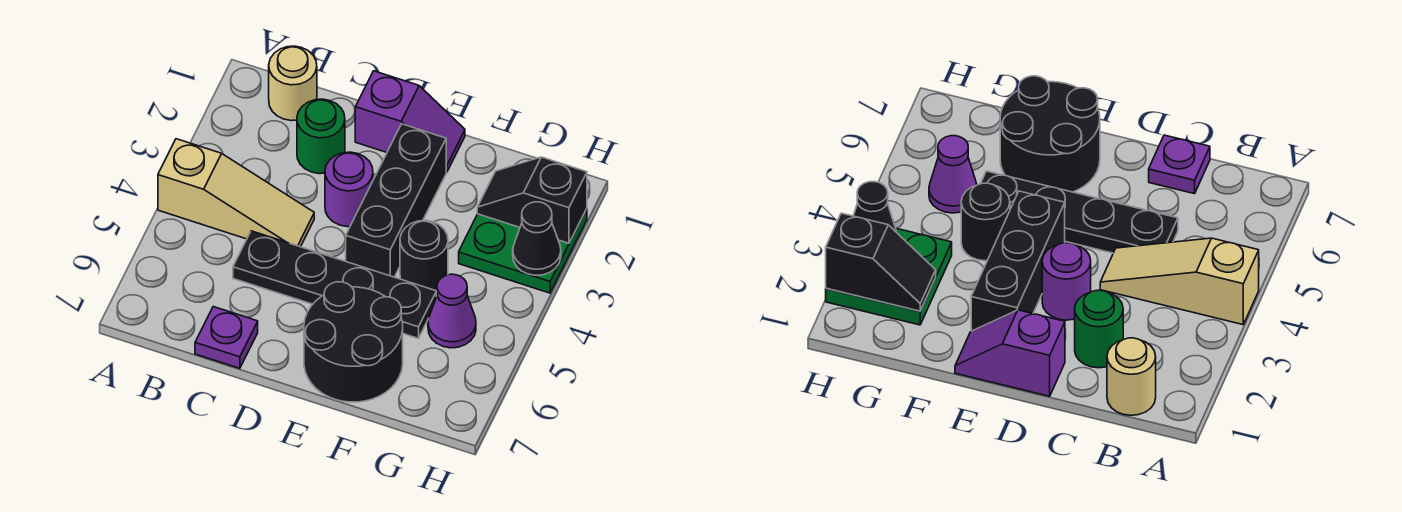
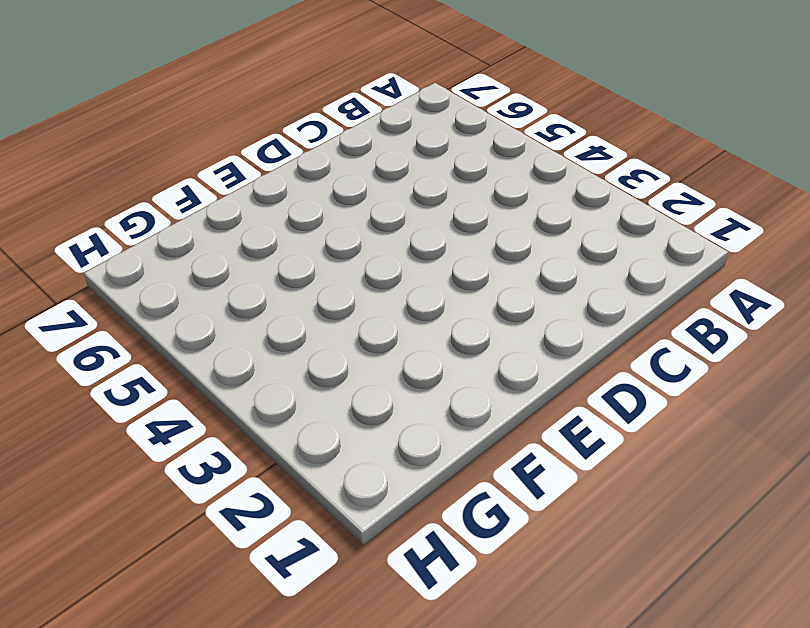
none -> tan slope A4:C4 level 1 top A
none -> tan round brick B1 level 1
none -> green round brick C2 level 1

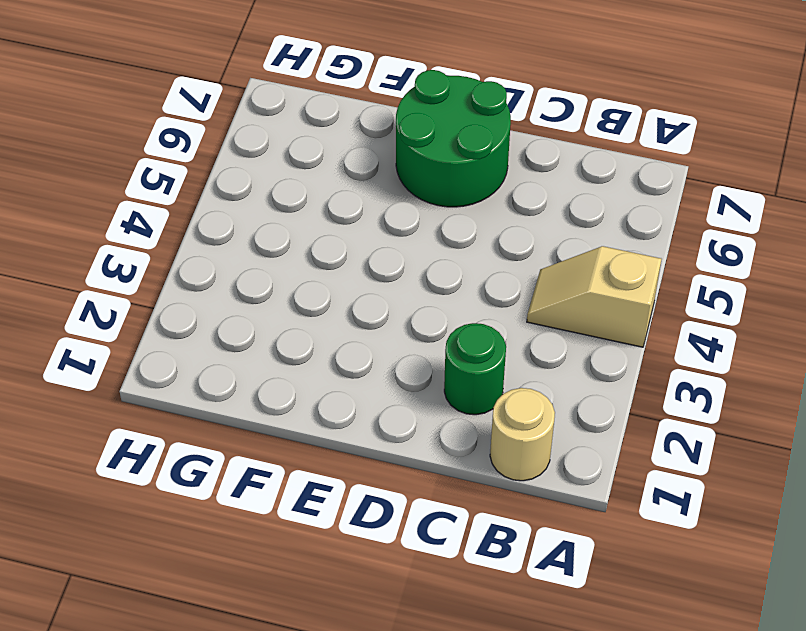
tan slope A4:B4 level 1 top A -> tan slope A4:C4 level 1 top A
green round brick D6:E7 level 1 -> black round brick E6:F7 level 1
none -> black plate C5:F5 level 1
none -> purple plate C7 level 1
none -> purple slope D1:E1 level 1 top D

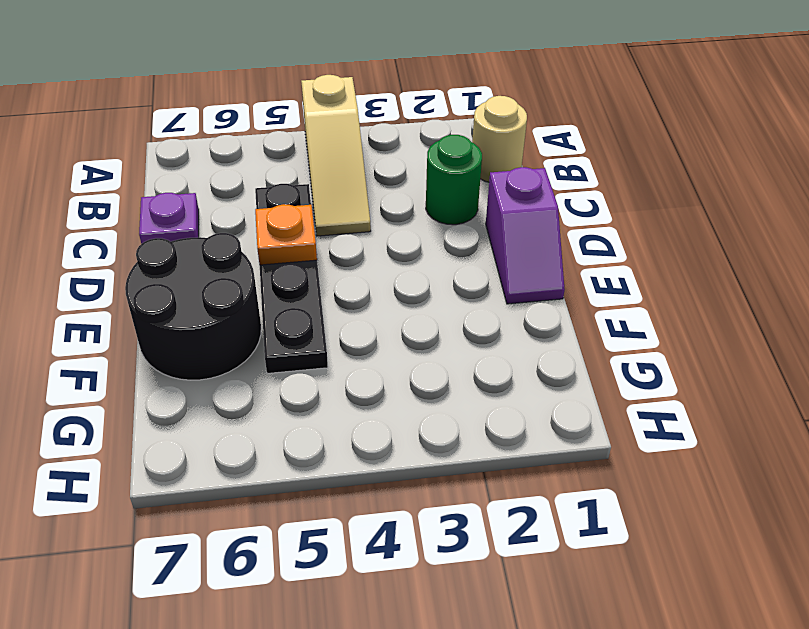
orange plate D5 level 2 -> none
none -> purple round brick D3 level 1
none -> black brick E2:E4 level 1
none -> black round brick F4 level 1

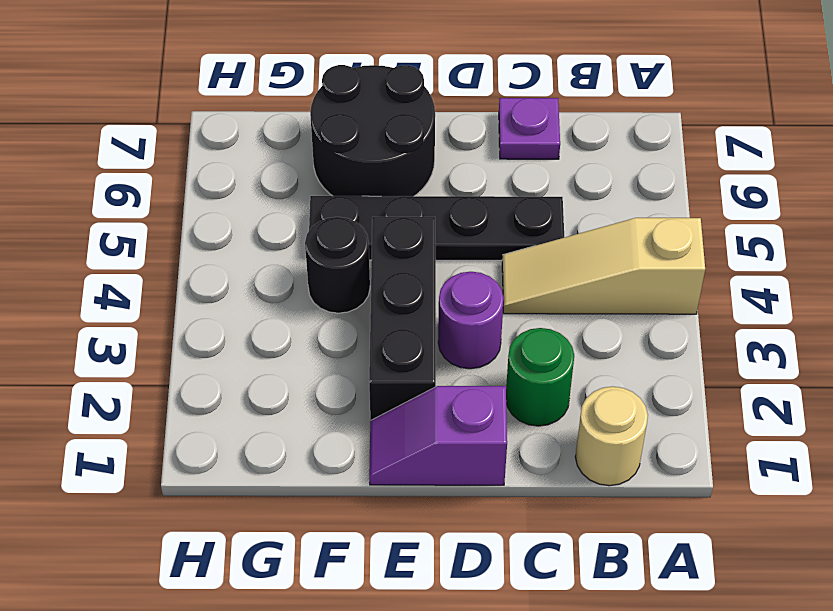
none -> green plate G2:H3 level 1
none -> purple cone G5 level 1
none -> black slope G2:H2 level 2 top H

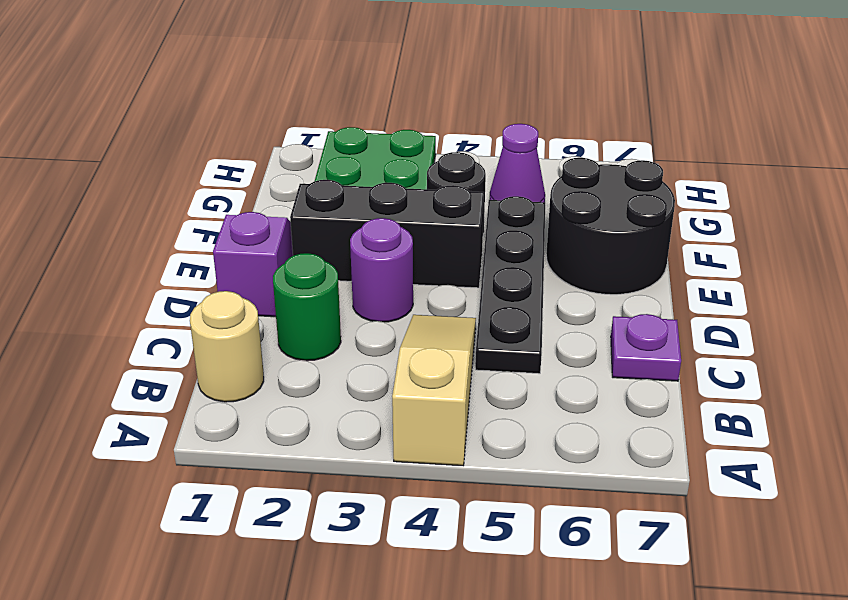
none -> black slope G2:H2 level 2 top H
none -> black cone H3 level 2

